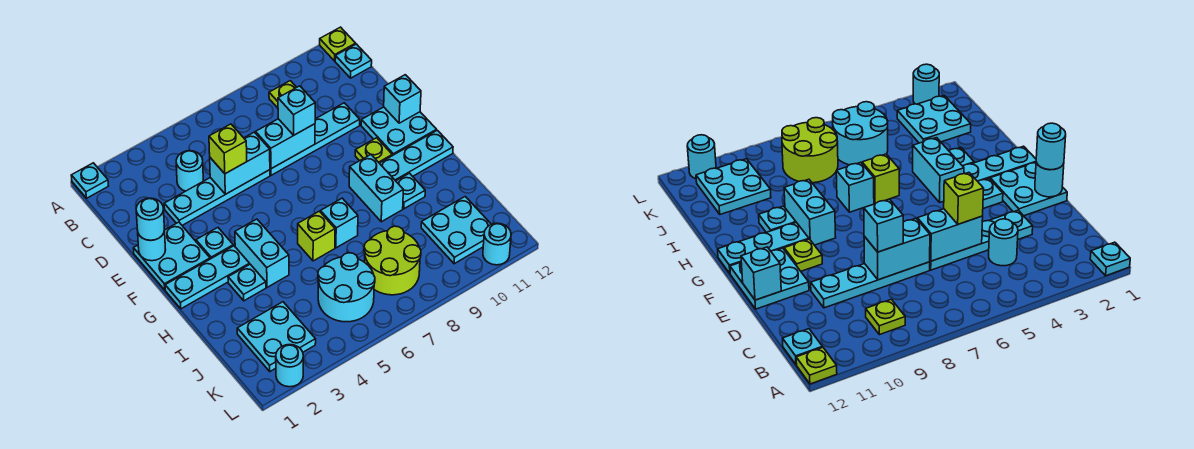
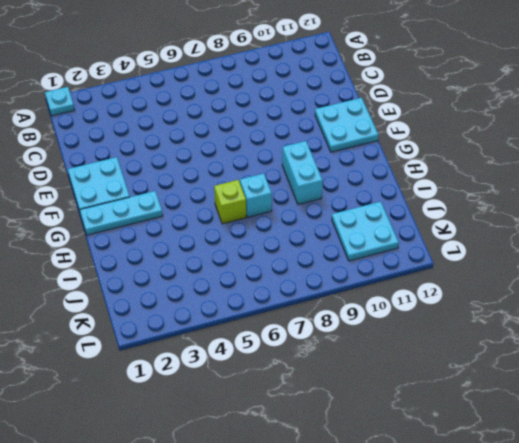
none -> lime plate A12 level 1
none -> lime plate B9 level 1
none -> cyan plate B12 level 1
none -> cyan round brick C4 level 1

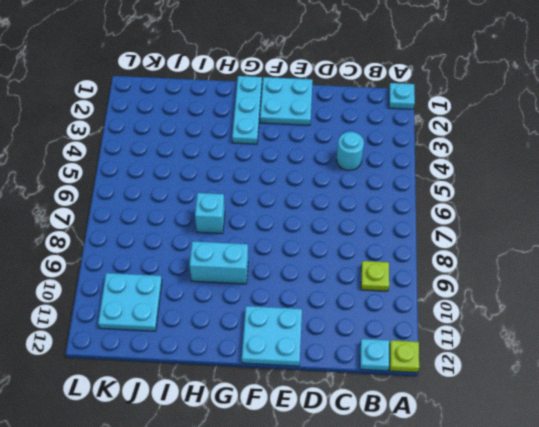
none -> cyan plate D3:D6 level 1
none -> cyan plate D7:D10 level 1
none -> cyan plate F3 level 1
none -> lime plate F10 level 1

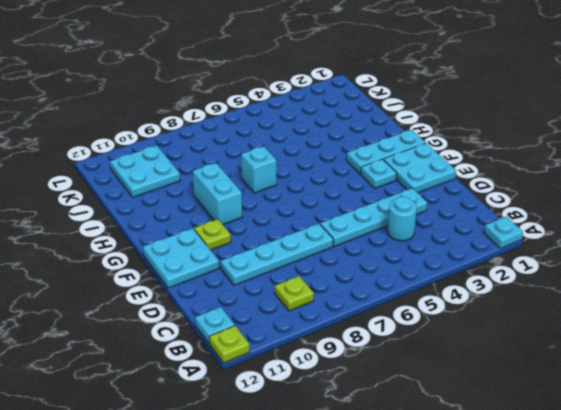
none -> cyan brick G4:H4 level 1
none -> cyan plate G10:G12 level 1
none -> cyan plate H3 level 1
none -> lime brick H6 level 1

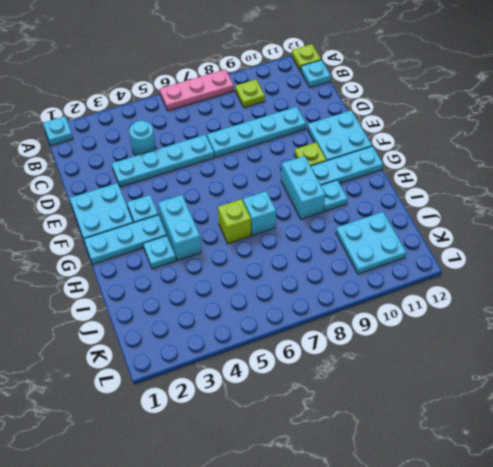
pink plate A6:A8 level 1 -> none
none -> cyan plate J2:K3 level 1
none -> cyan round brick J5:K6 level 1
none -> lime round brick J7:K8 level 1
none -> cyan round brick L2 level 1

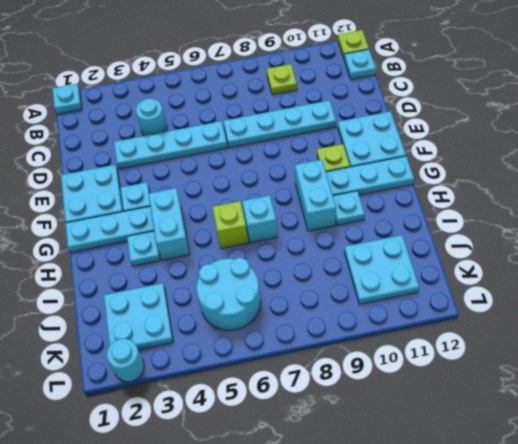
none -> lime round brick J7:K8 level 1
none -> cyan round brick L11 level 1
none -> cyan brick D5:D6 level 2
none -> cyan brick D7:D8 level 2

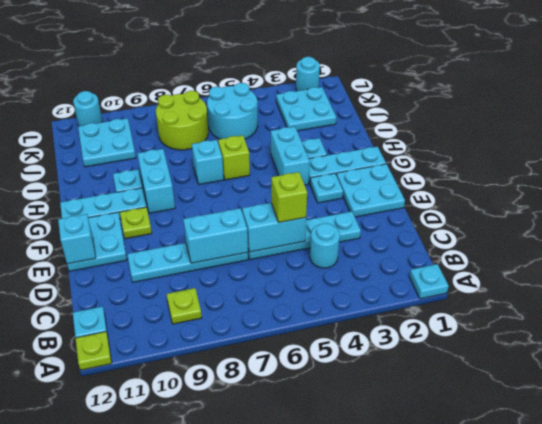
none -> cyan round brick E1 level 2
none -> cyan brick D8 level 3
none -> cyan round brick E1 level 3

